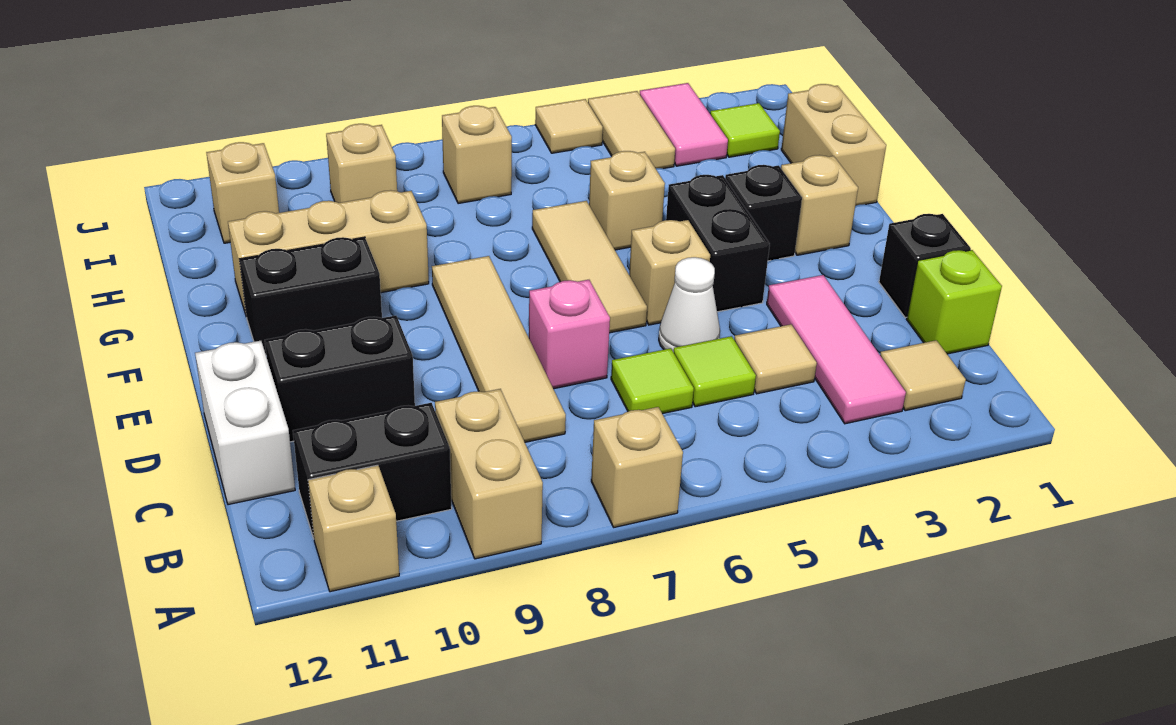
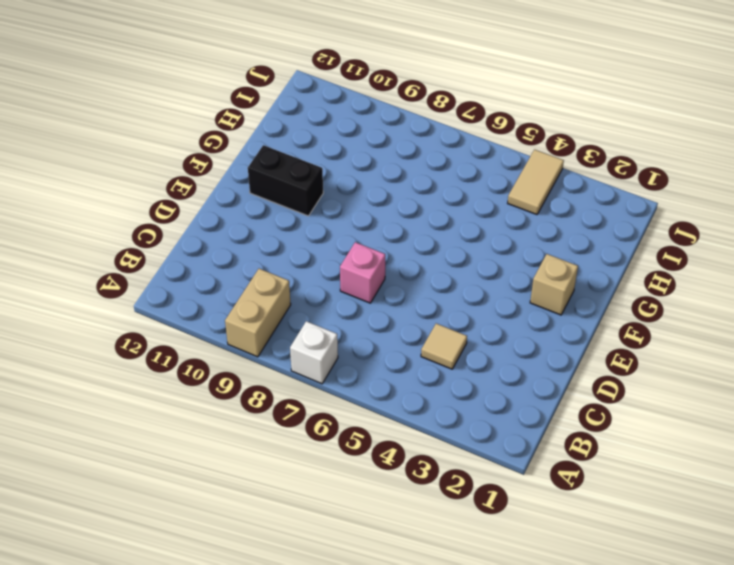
white brick A7 level 1 -> tan brick A7 level 1
none -> tan brick A11 level 1
none -> tan tile B2 level 1
none -> pink tile B3:D3 level 1
none -> black brick B10:B11 level 1

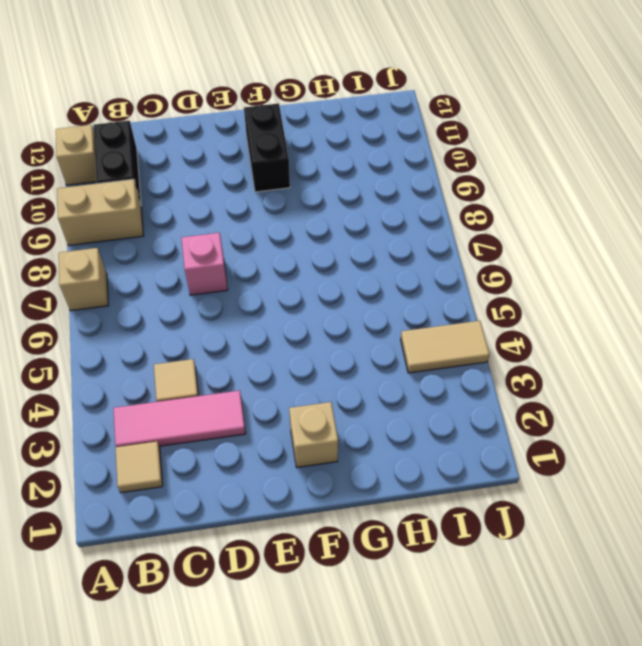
none -> lime brick C1 level 1
none -> lime tile C5 level 1
none -> lime tile C6 level 1
none -> tan tile C8:F8 level 1

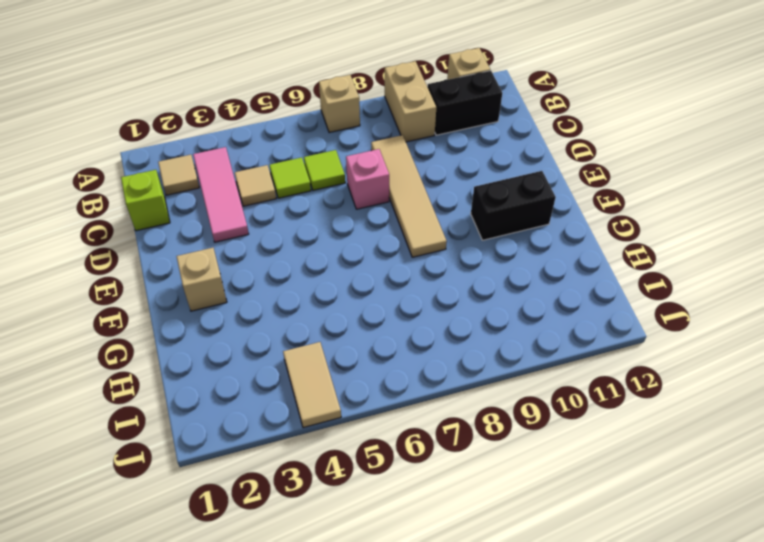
none -> white brick C12:D12 level 1
none -> black brick D1 level 1
none -> white cone D5 level 1
none -> black brick D10:D11 level 1

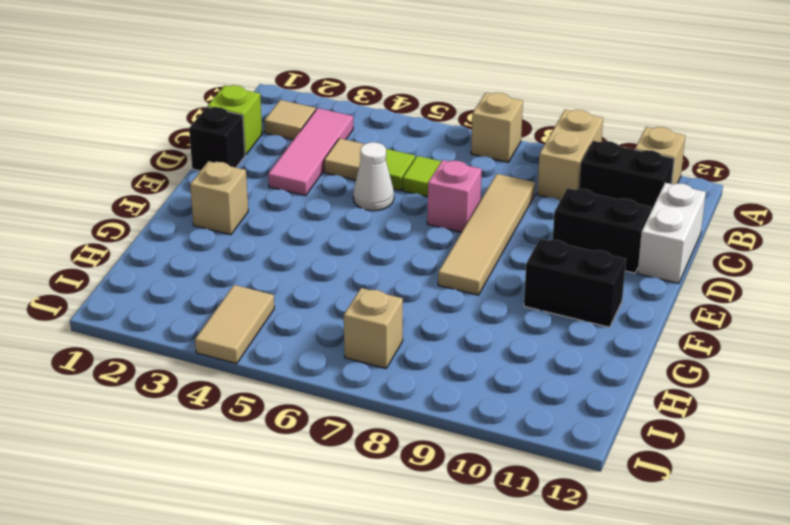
none -> black brick E4:F4 level 1
none -> tan brick E5 level 1
none -> tan tile E6:G6 level 1
none -> black brick F3 level 1

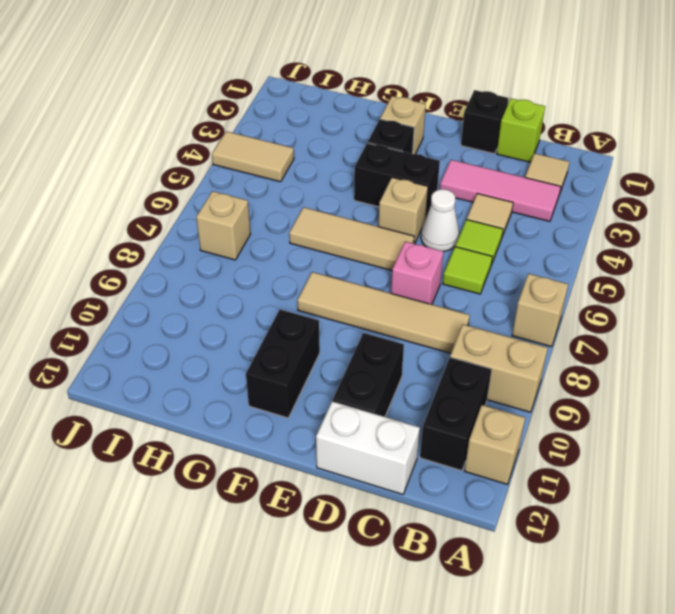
none -> tan brick G1:H1 level 1
none -> tan brick G5 level 1
none -> tan brick G9:G11 level 1
none -> lime tile I2 level 1

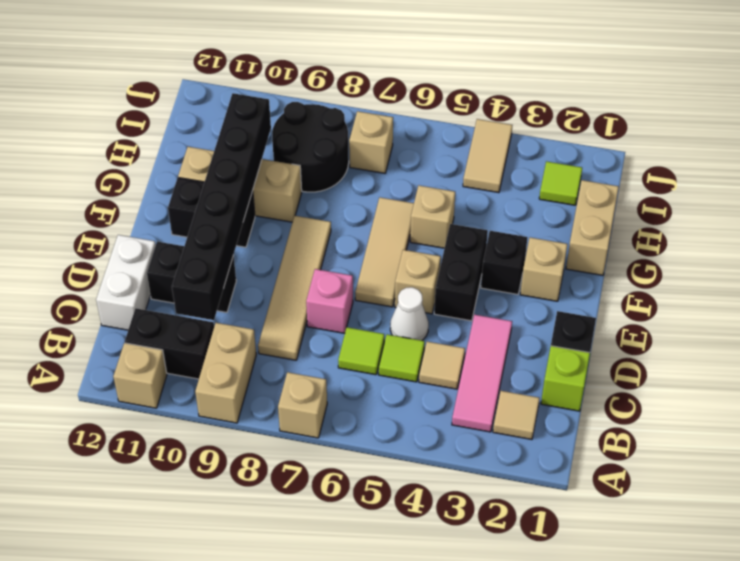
black brick C10:H10 level 2 -> none
black round brick H8:I9 level 1 -> tan brick I9 level 1
none -> pink tile I3:J3 level 1
none -> tan brick I11 level 1
none -> tan tile J5 level 1

